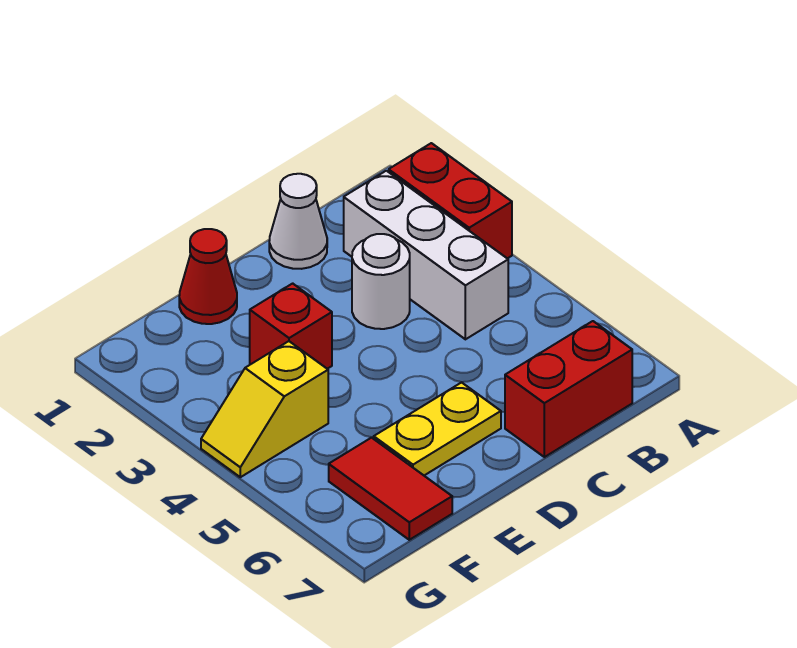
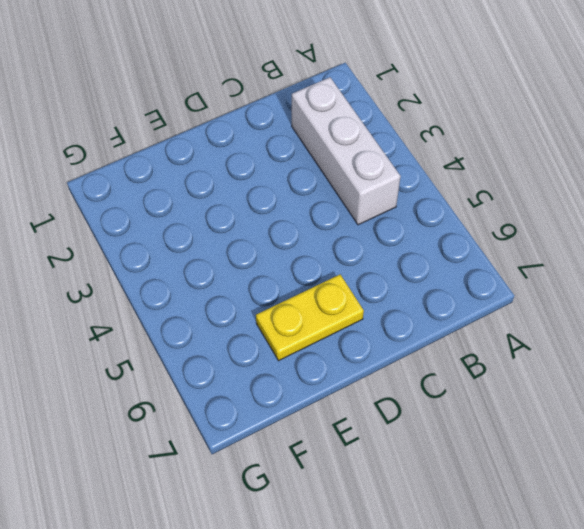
none -> red brick A2:A3 level 1
none -> red brick B7:C7 level 1

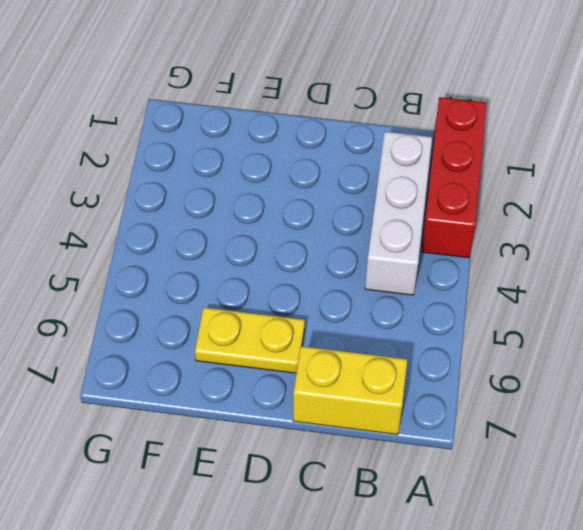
red brick A1:A3 level 1 -> red brick A2:A3 level 1
yellow brick B7:C7 level 1 -> red brick B7:C7 level 1
none -> white cone C1 level 1
none -> white round brick C3 level 1

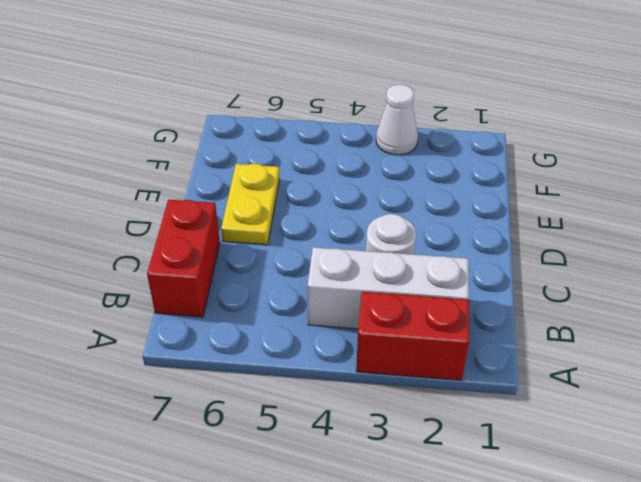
white cone G3 level 1 -> white cone C1 level 1
none -> red cone E1 level 1
none -> red brick E3 level 1

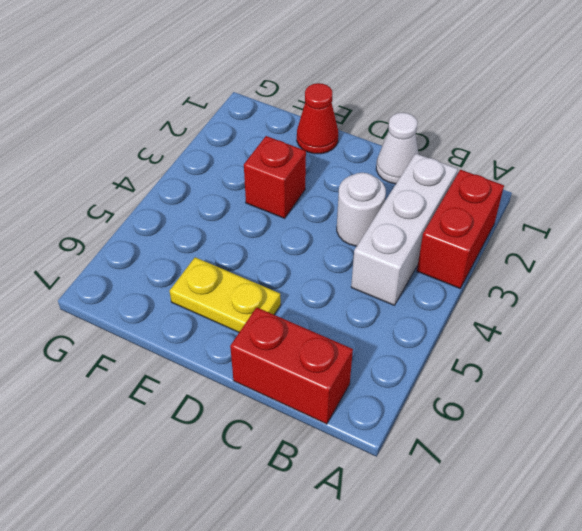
none -> yellow slope F4:G4 level 1 top F
none -> red tile F6:F7 level 1

